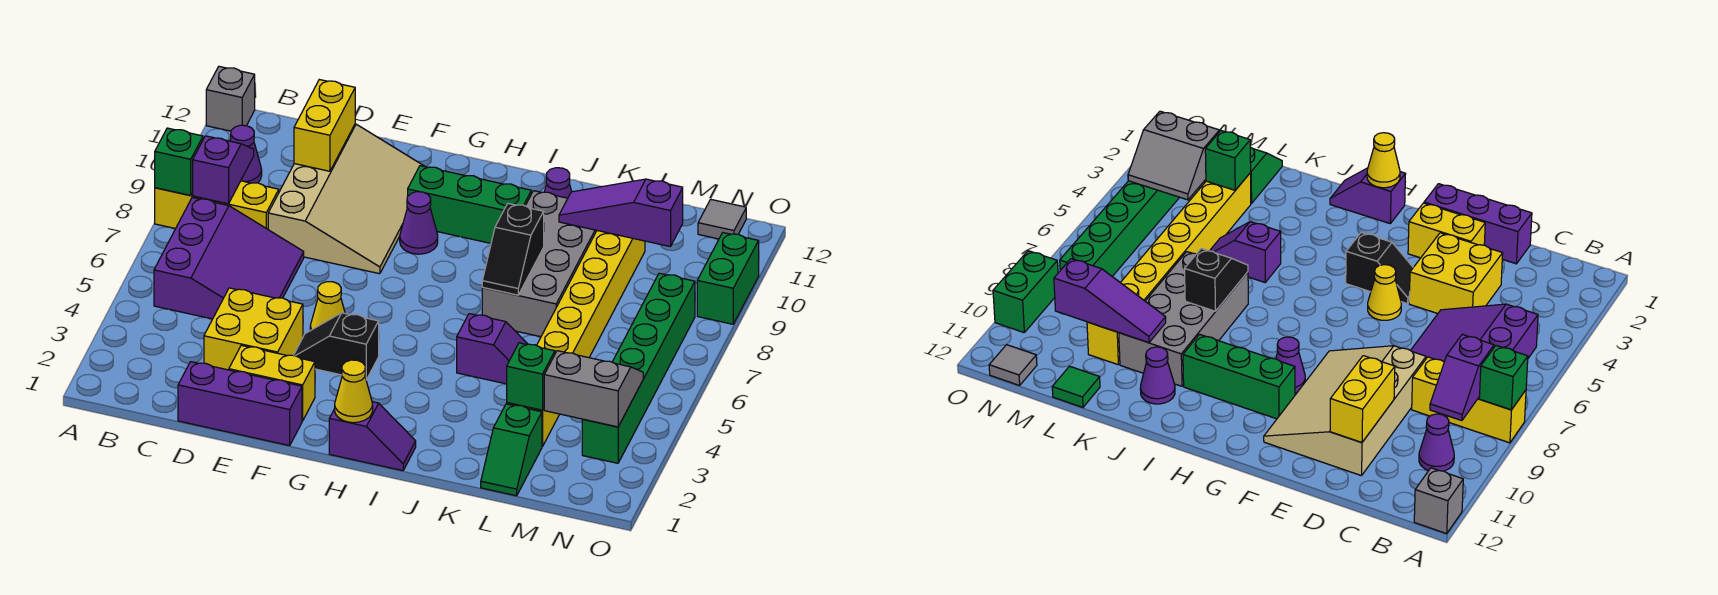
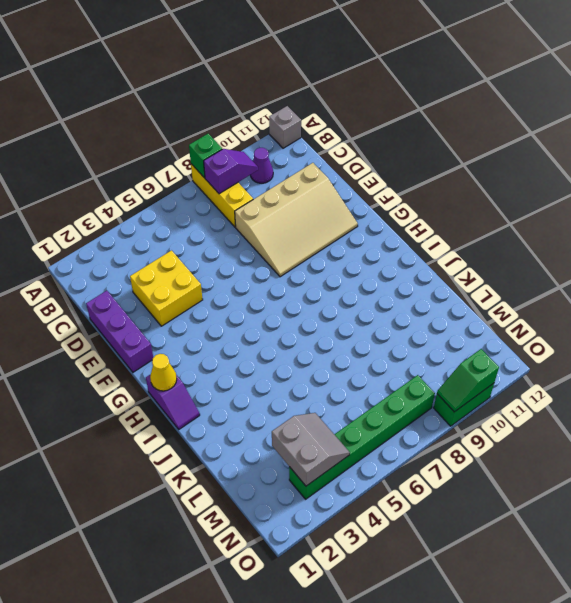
green slope O9:O10 level 2 top 10 -> green slope L1:L2 level 1 top 2
none -> purple slope B5:D7 level 1 top B
none -> yellow brick E2:F2 level 1
none -> black slope F4:G4 level 1 top G
none -> yellow cone F5 level 1

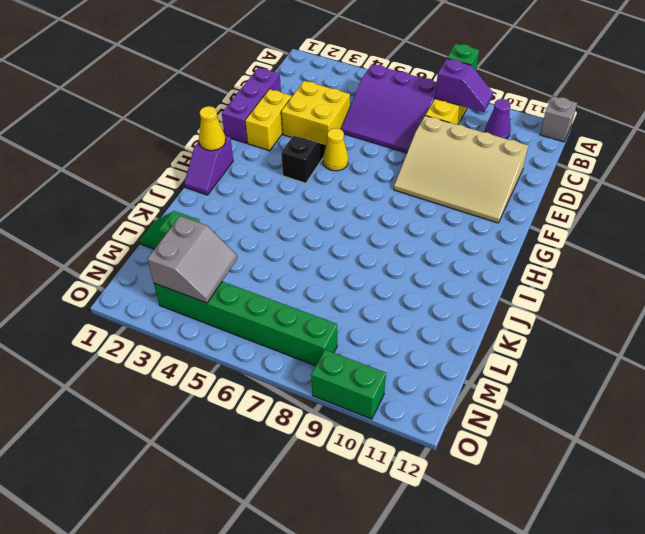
none -> purple cone G9 level 1
none -> green brick G10:I10 level 1
none -> purple slope J5:K5 level 1 top J
none -> grey brick J7:K10 level 1

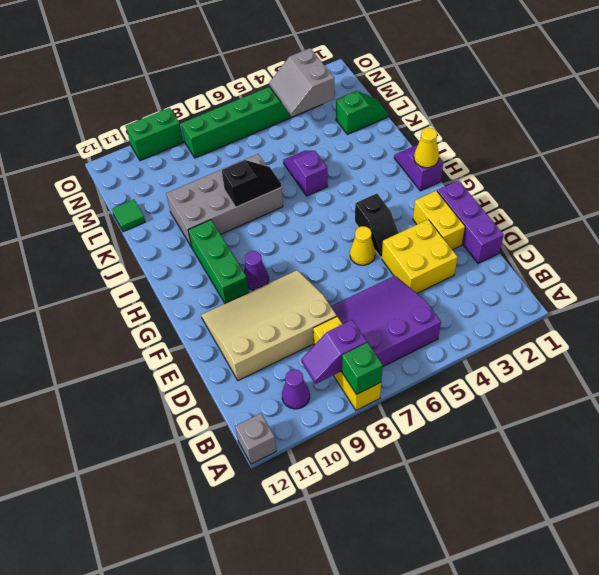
none -> purple cone J11 level 1
none -> yellow brick L3:L10 level 1
none -> grey tile N12 level 1
none -> yellow brick D10:D11 level 2

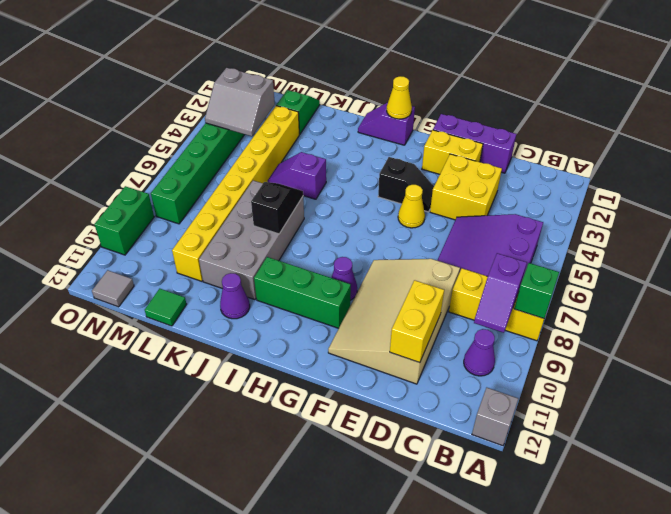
none -> purple slope K10:M10 level 2 top M
none -> green brick L3 level 2

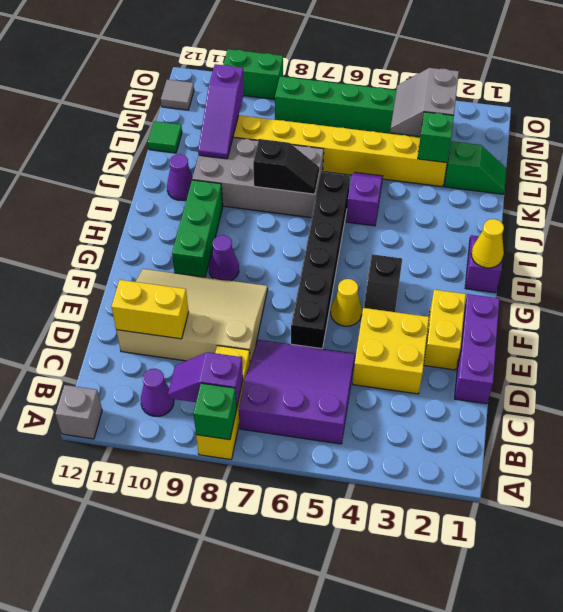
black brick E6:J6 level 1 -> none

